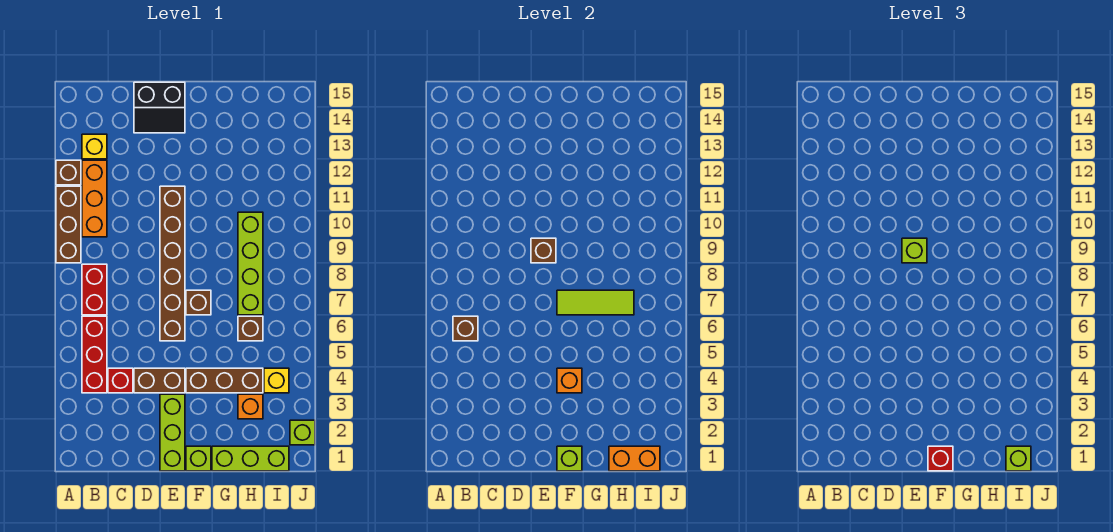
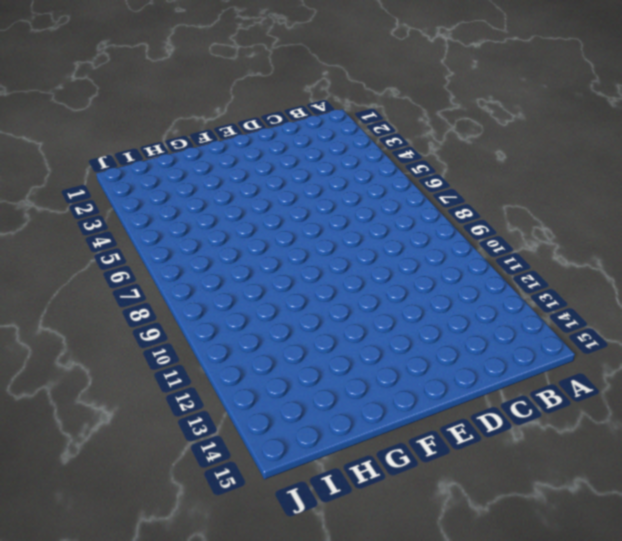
none -> brown brick A9:A11 level 1
none -> brown brick A12 level 1
none -> red brick B4:B6 level 1

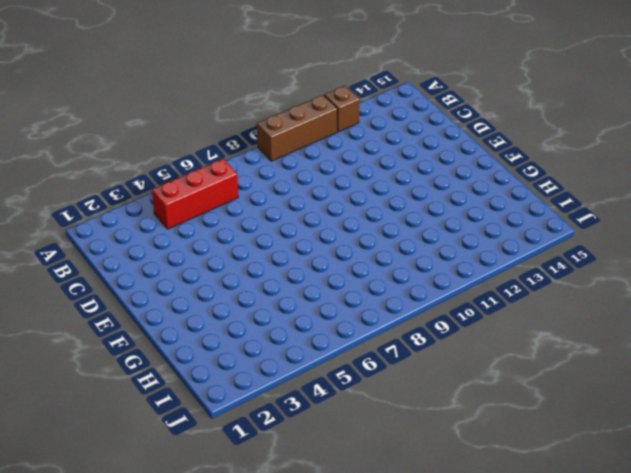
none -> red brick B7:B8 level 1
none -> orange brick B10:B12 level 1
none -> yellow brick B13 level 1

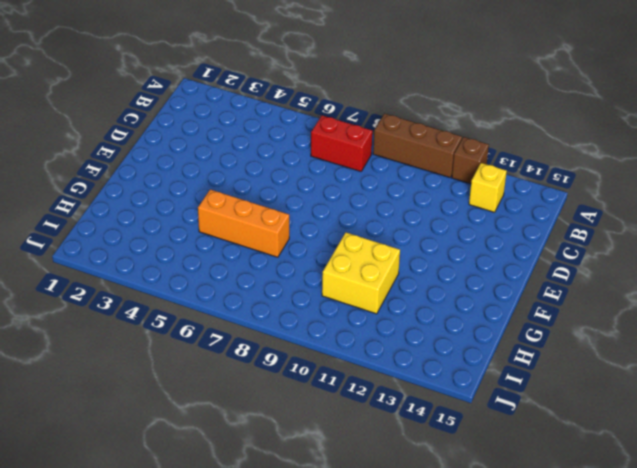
orange brick G5:G7 level 1 -> orange brick B10:B12 level 1
yellow brick G10:H11 level 1 -> lime brick H7:H10 level 1
none -> red brick B4:B6 level 1
none -> red brick C4 level 1
none -> brown brick D4:E4 level 1

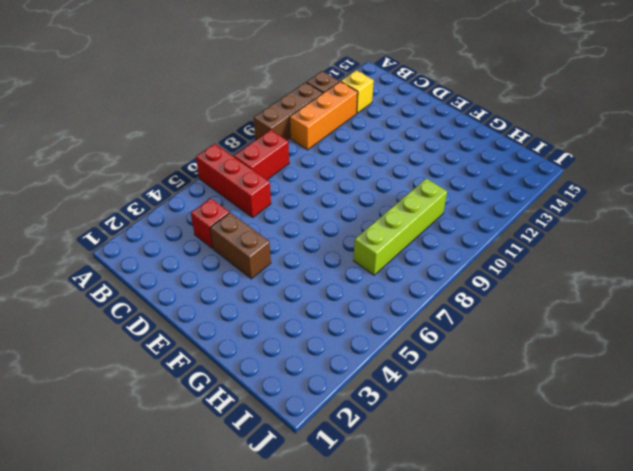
red brick A6:C6 level 1 -> red brick B4:B6 level 1
none -> black slope D14:E15 level 1 top 15
none -> lime brick E1:E3 level 1
none -> brown brick E6:E11 level 1

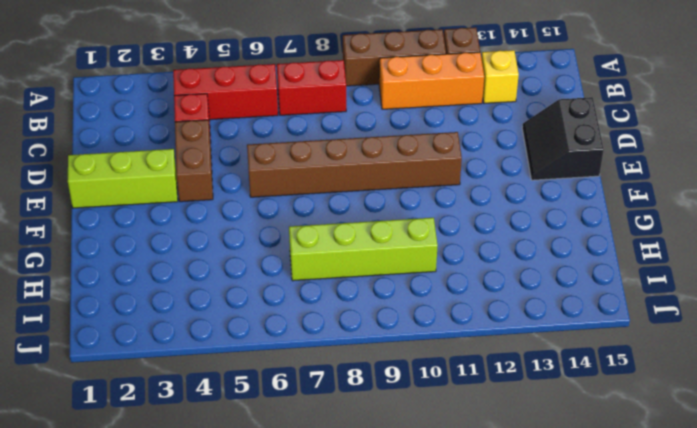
none -> lime brick F1 level 1
none -> brown brick F4:H4 level 1
none -> brown brick F7 level 1

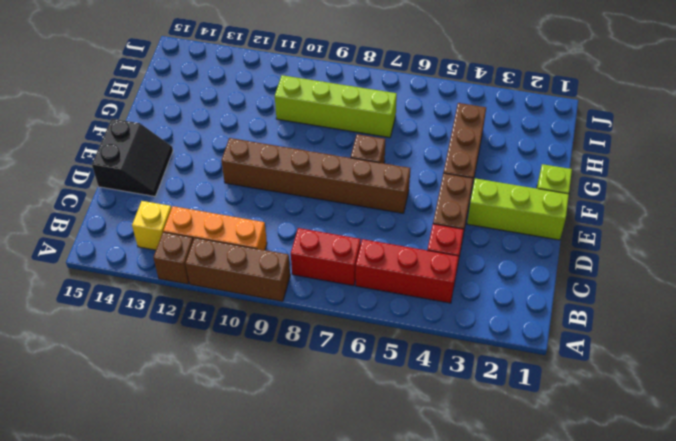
none -> lime brick G1:I1 level 1
none -> orange brick H3 level 1
none -> brown brick H6 level 1

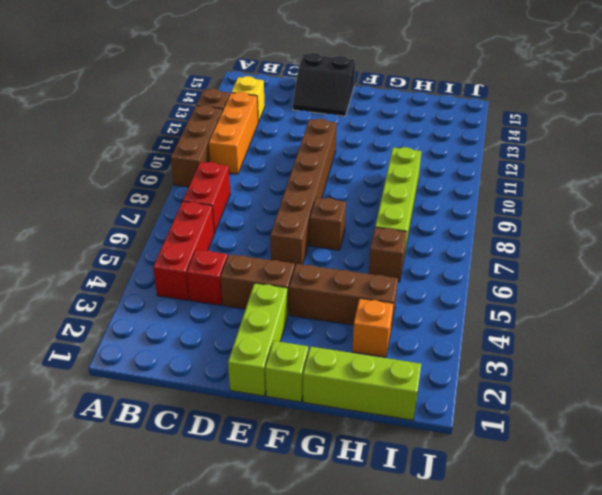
none -> yellow brick I4 level 1
none -> lime brick J2 level 1
none -> brown brick B6 level 2

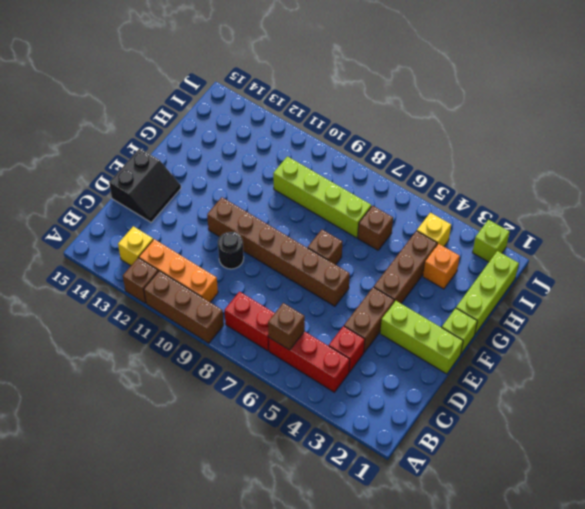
black round brick D10 level 1 -> none
none -> brown brick E9 level 2
none -> lime brick F1 level 2
none -> orange brick F4 level 2

